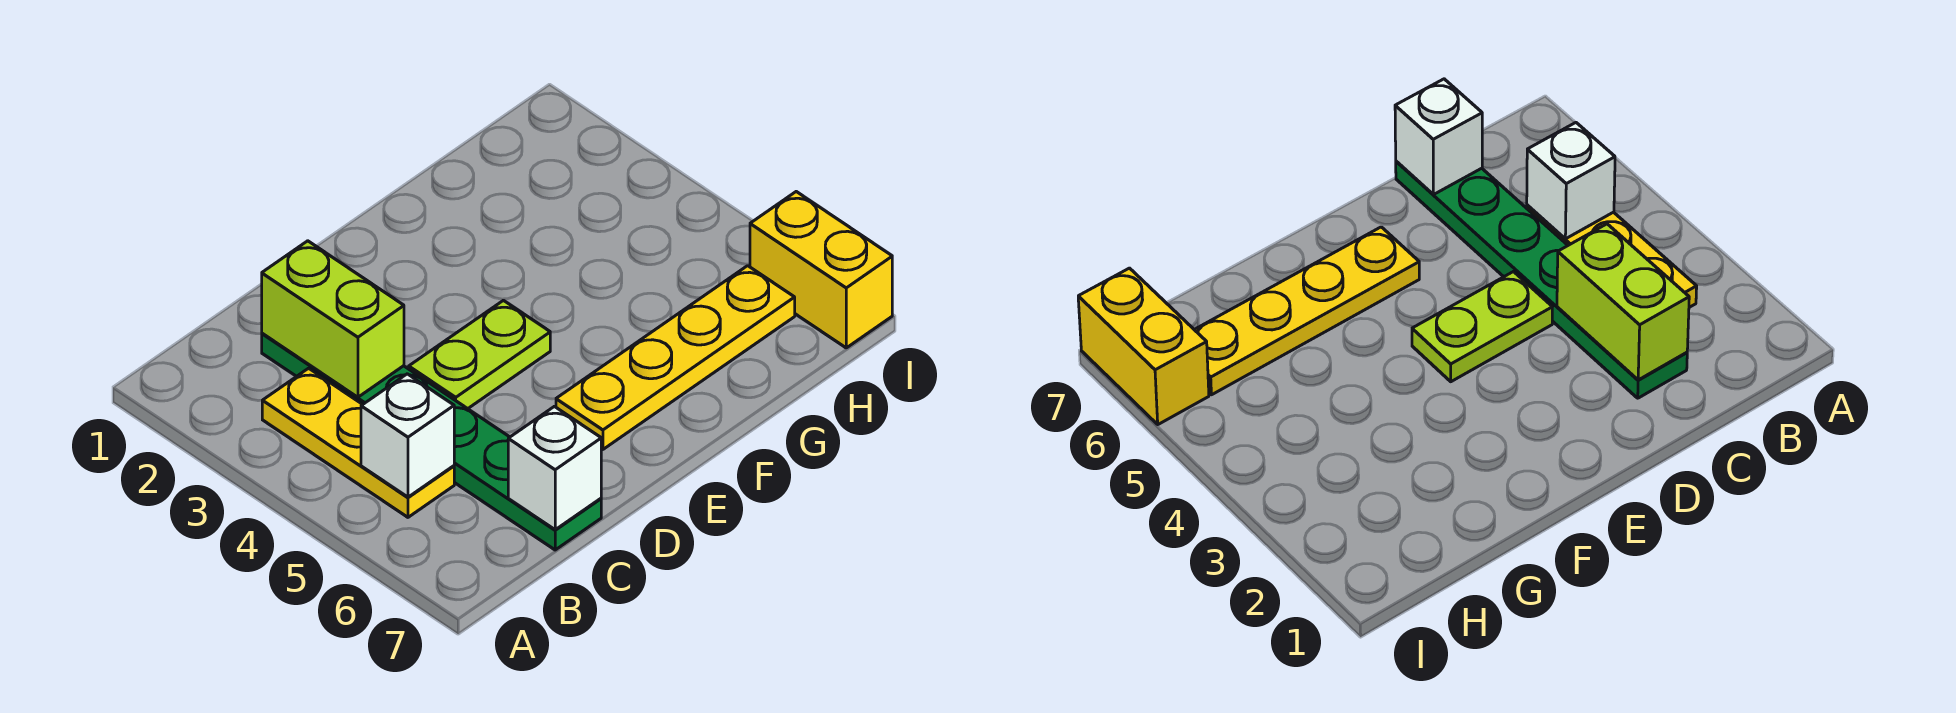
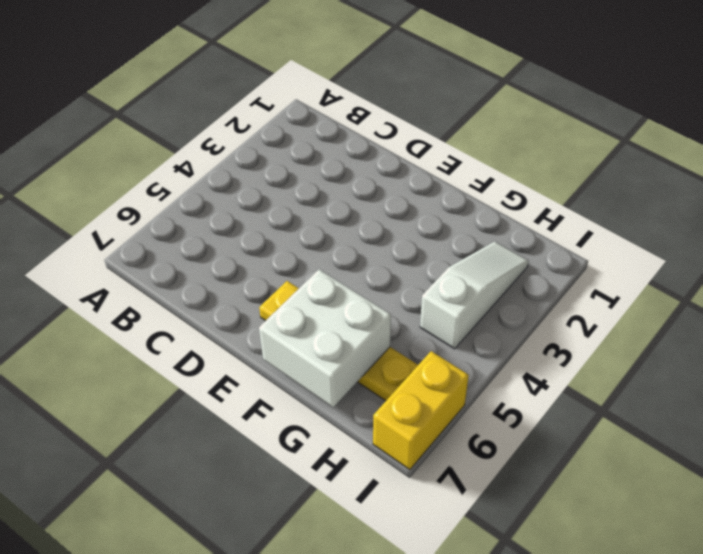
white brick F6:G7 level 2 -> none
white slope H2:H4 level 1 top 4 -> none
none -> yellow plate B3:B5 level 1
none -> green plate C2:C7 level 1

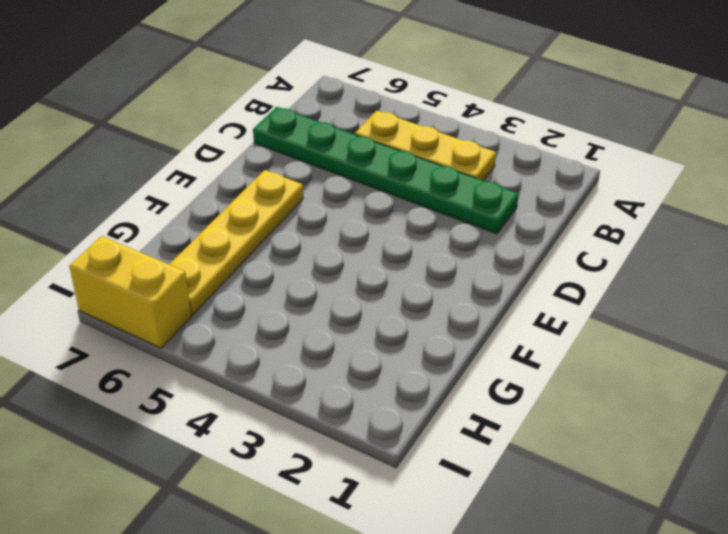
none -> lime plate D4:E4 level 1
none -> white brick B5 level 2

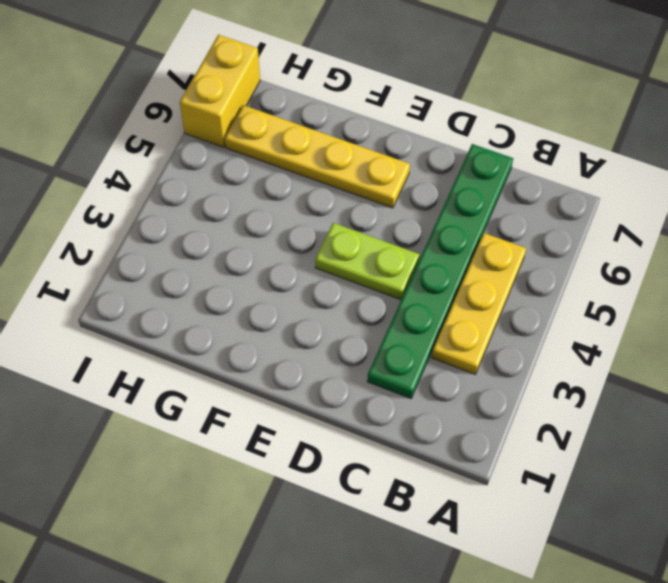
none -> white brick B5 level 2
none -> lime brick C2:C3 level 2

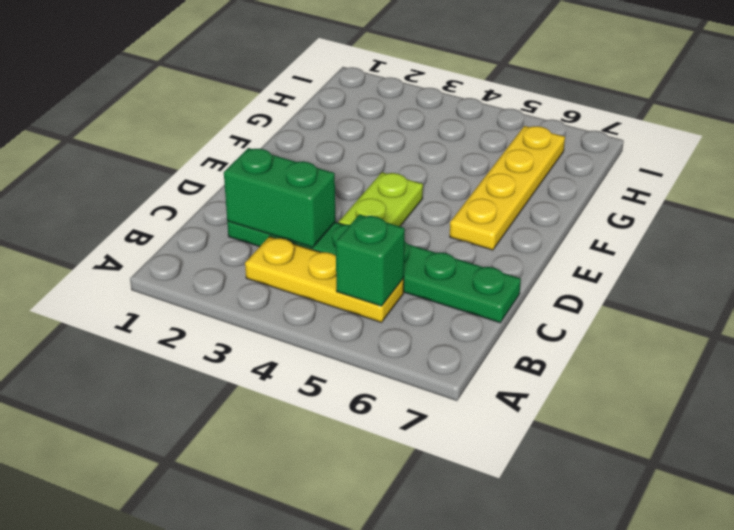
green brick B5 level 2 -> white brick B5 level 2
green brick C2:C3 level 2 -> lime brick C2:C3 level 2
none -> yellow brick I6:I7 level 1
none -> white brick C7 level 2

